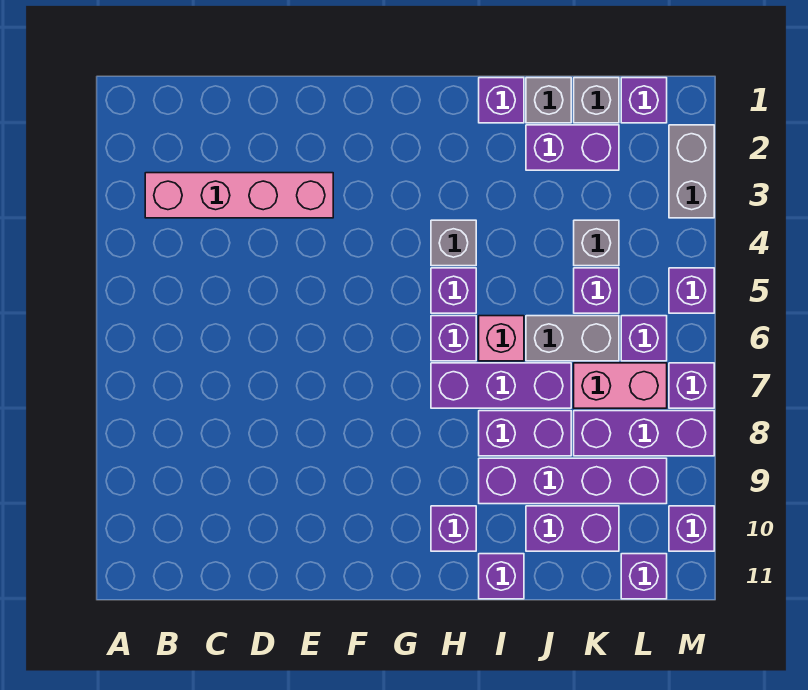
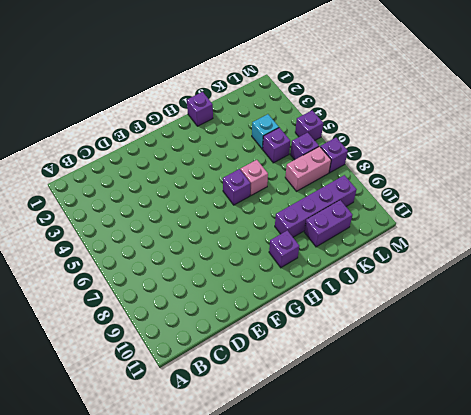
cyan brick K4 level 1 -> grey brick K4 level 1
none -> pink brick B3:E3 level 1
none -> grey brick H4 level 1
none -> purple brick H5 level 1

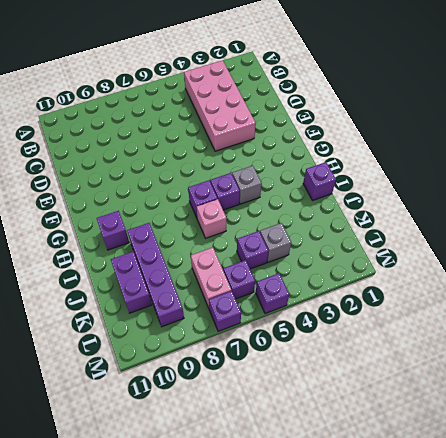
pink brick B3:E4 level 1 -> pink brick B3:E3 level 1
none -> purple brick H7:J7 level 1
none -> purple brick I8:J8 level 1
none -> purple brick I11 level 1

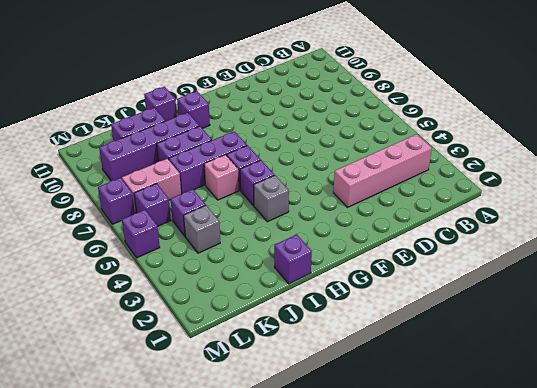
none -> grey brick J1 level 1
none -> purple brick J2:K2 level 1
none -> grey brick J6:K6 level 1

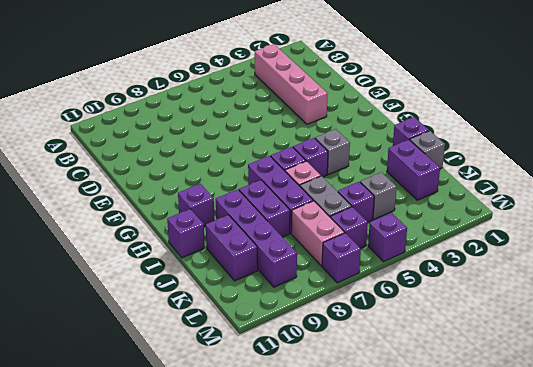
none -> grey brick K1 level 1
none -> purple brick K8:M8 level 1
none -> purple brick L1 level 1

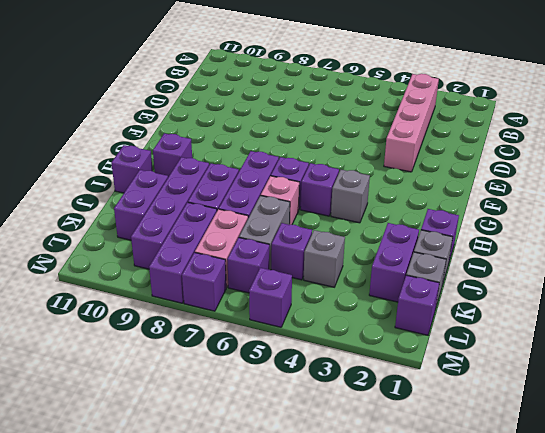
none -> purple brick L11 level 1
none -> grey brick M2:M3 level 1
none -> purple brick M10 level 1

